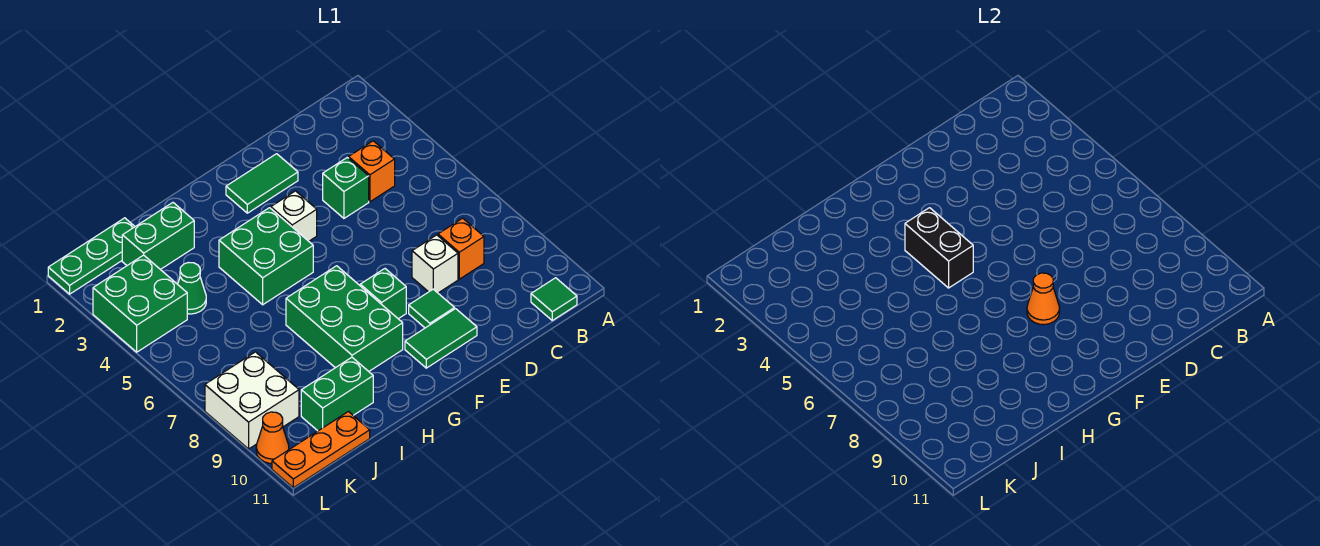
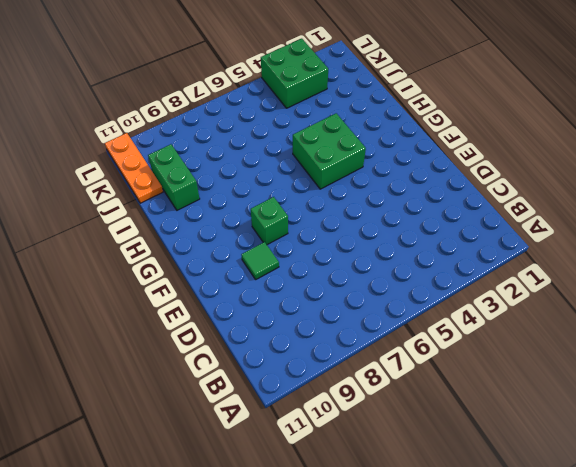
none -> green tile B11 level 1
none -> orange brick C4 level 1
none -> orange brick C8 level 1

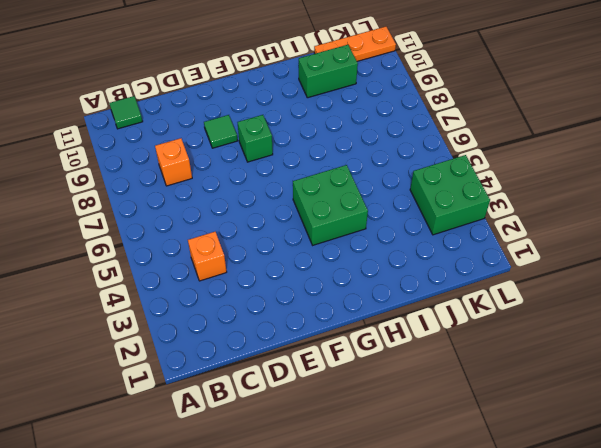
none -> green brick D4 level 1
none -> white brick D8 level 1
none -> green tile E2:F2 level 1

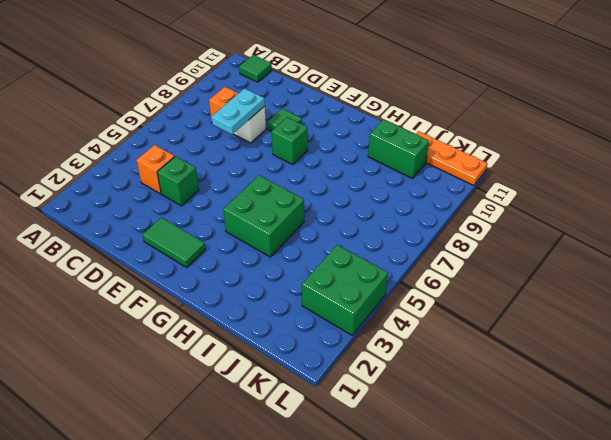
cyan plate D7:D8 level 2 -> none
none -> green tile E10:F10 level 1
none -> white brick F4 level 1
none -> green brick G7:H9 level 1

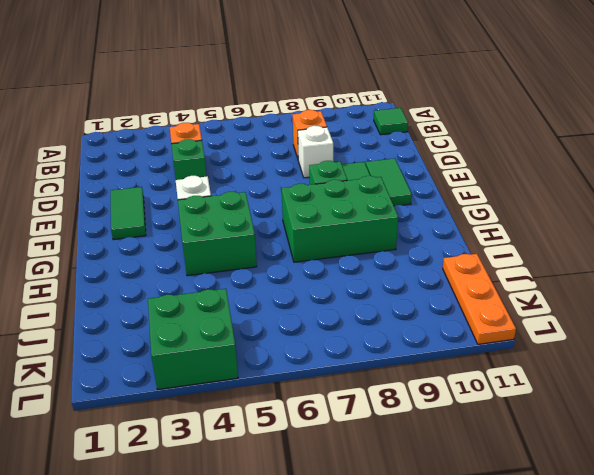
none -> green brick I2:J2 level 1
none -> green brick I10:J10 level 1
none -> green plate J1:L1 level 1

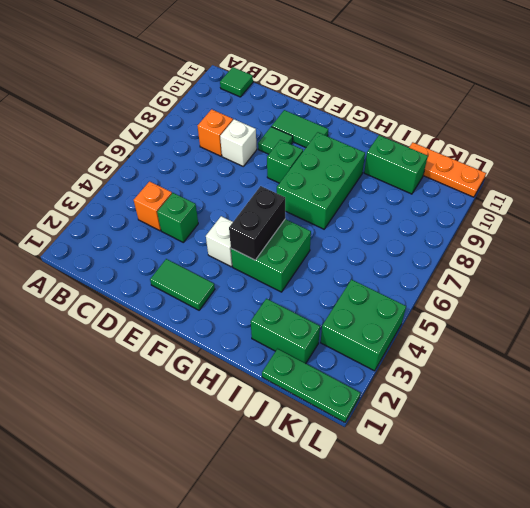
none -> green cone J4 level 1
none -> white brick K8:L9 level 1
none -> orange cone L10 level 1

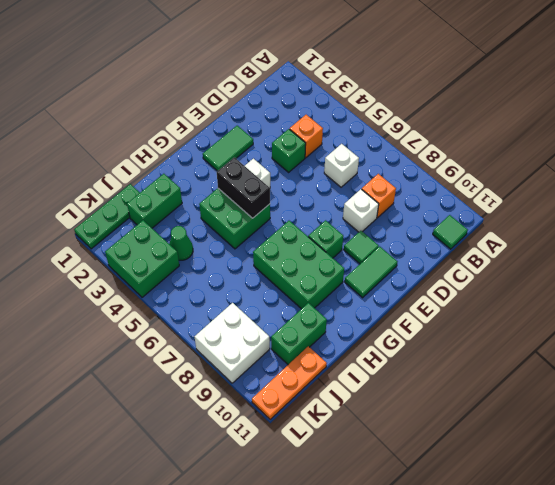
white brick C6 level 1 -> none
none -> orange cone L10 level 1
none -> orange cone F8 level 2

